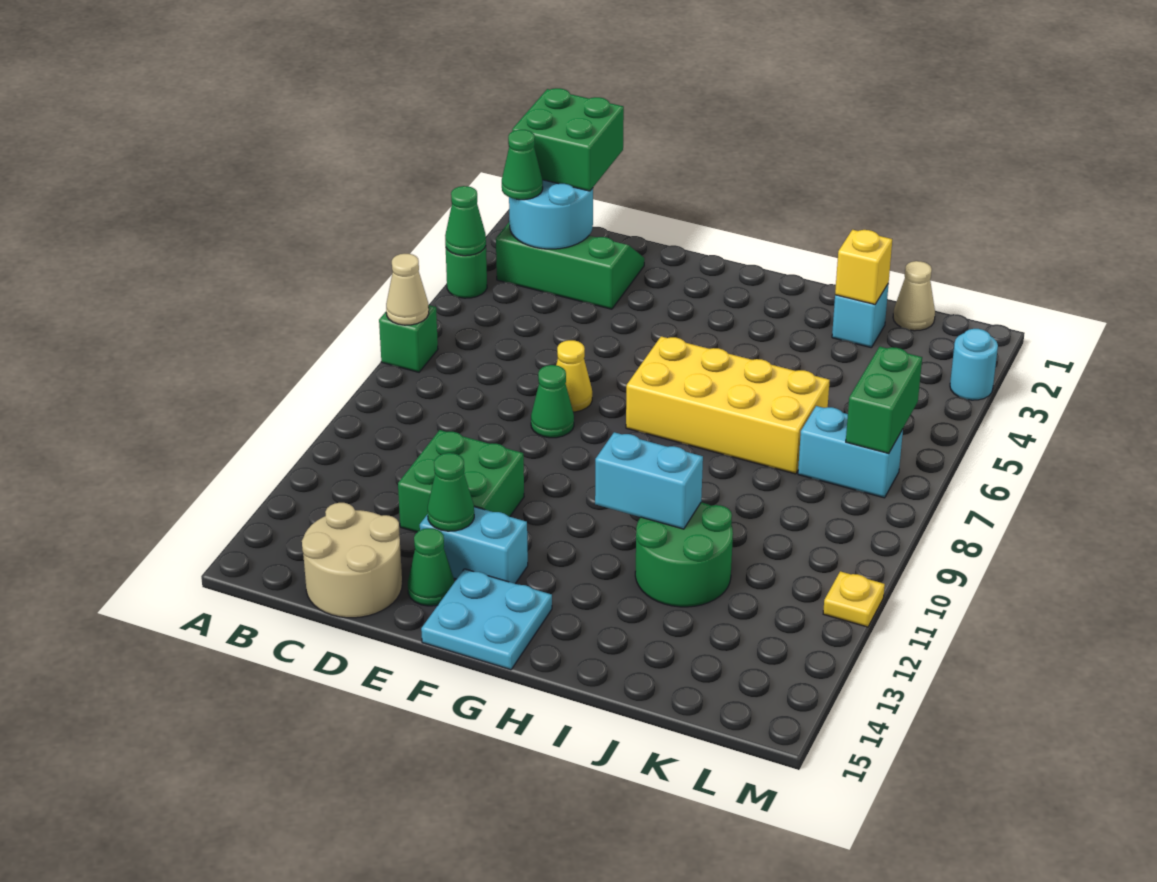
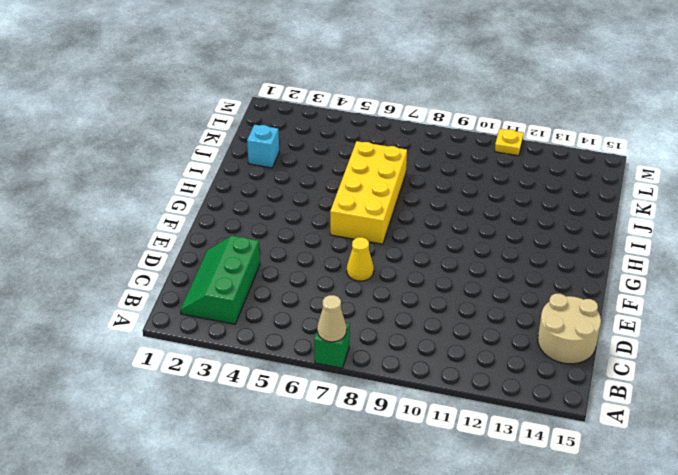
none -> green round brick A4 level 1
none -> green brick D11:E12 level 1
none -> green cone E8 level 1

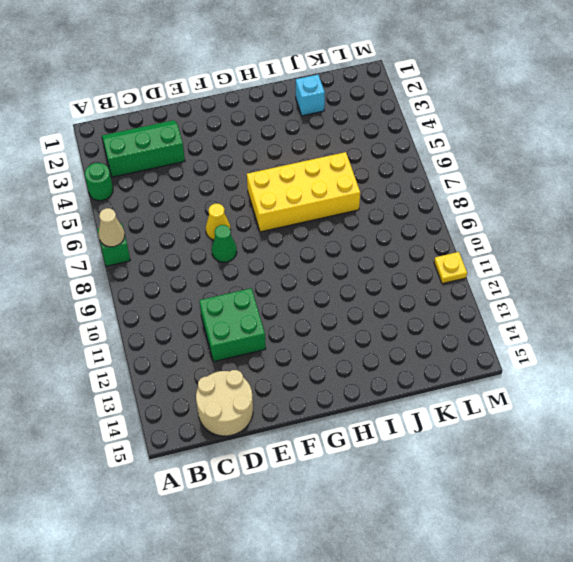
none -> cyan brick E13:F13 level 1
none -> green cone E14 level 1
none -> cyan plate F14:G15 level 1

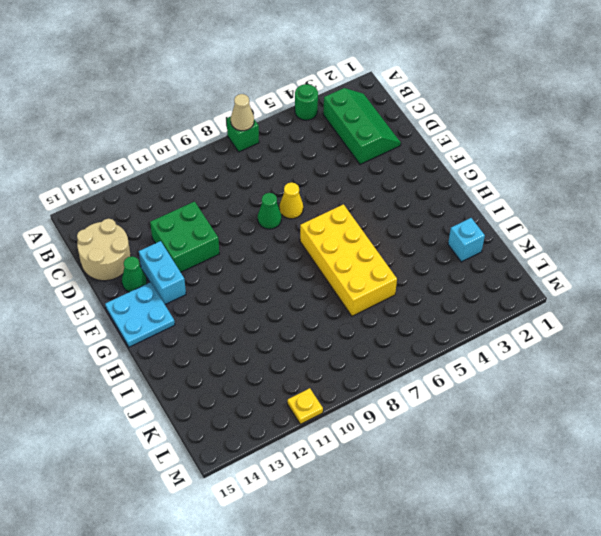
none -> green round brick I11:J12 level 1
none -> tan cone K1 level 1
none -> cyan brick K7:L7 level 1

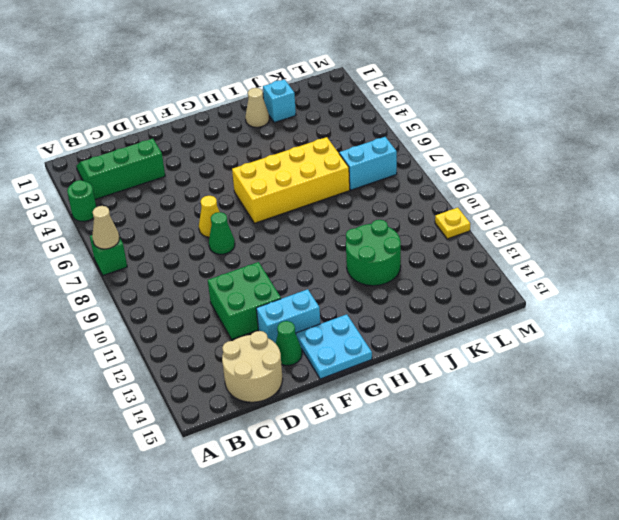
tan cone I2 level 1 -> tan cone K1 level 1
none -> cyan round brick M3 level 1
none -> green cone A4 level 2
none -> cyan round brick B2:C3 level 2

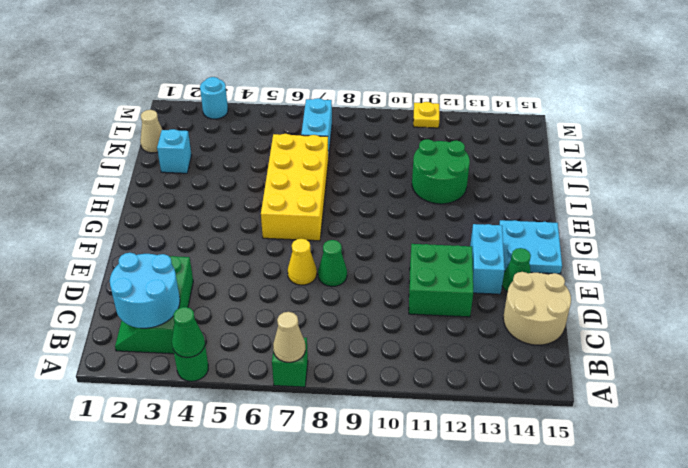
none -> green cone E13 level 2
none -> cyan brick H11:I11 level 2
none -> yellow brick J2 level 2

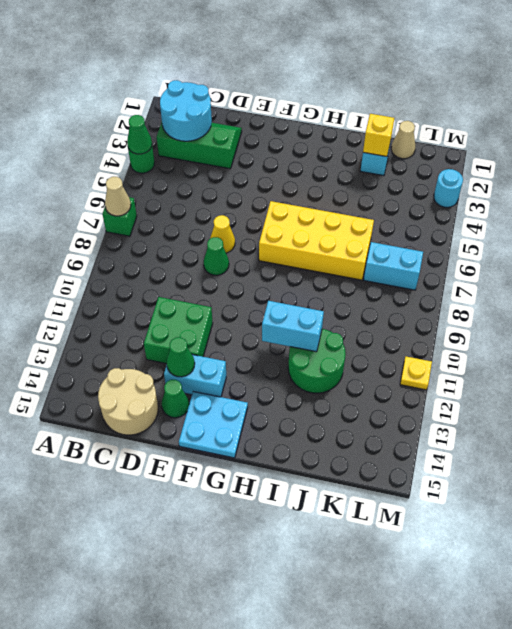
none -> green brick L6:L7 level 2
none -> green brick B1:C2 level 3
none -> green cone B3 level 3

